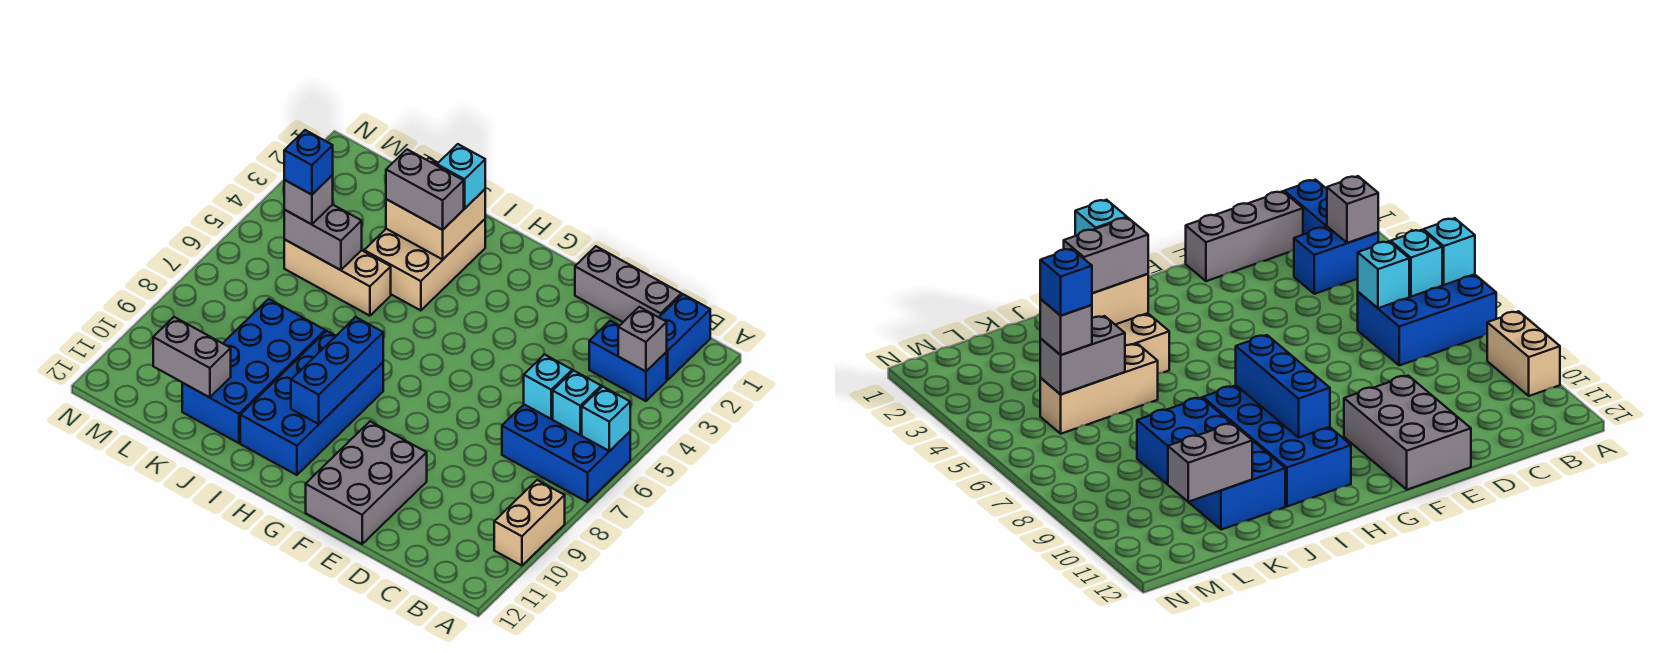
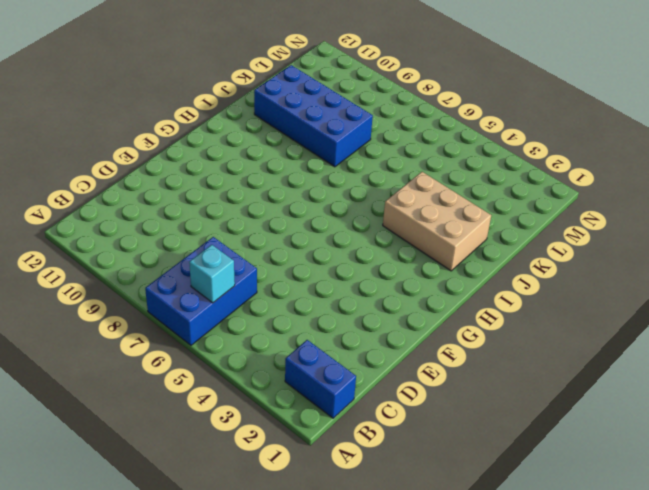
none -> tan brick A9:A10 level 1
none -> blue brick B3:C3 level 1
none -> grey brick C1:E1 level 1

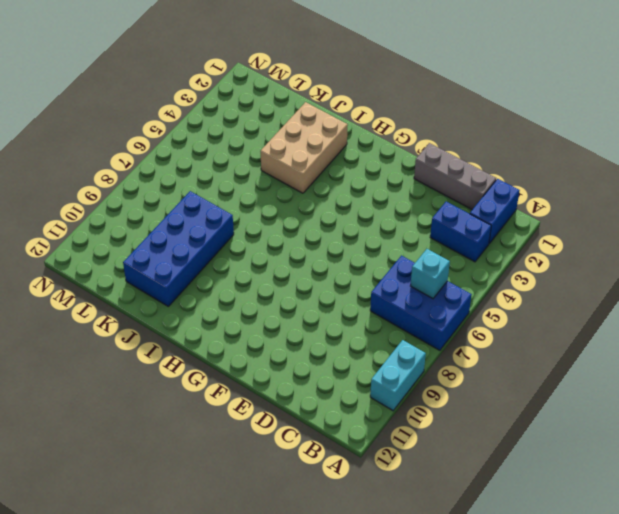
cyan brick A9:A10 level 1 -> tan brick A9:A10 level 1
none -> grey brick E10:F12 level 1
none -> blue brick H8:I11 level 1
none -> tan brick J5:L5 level 1

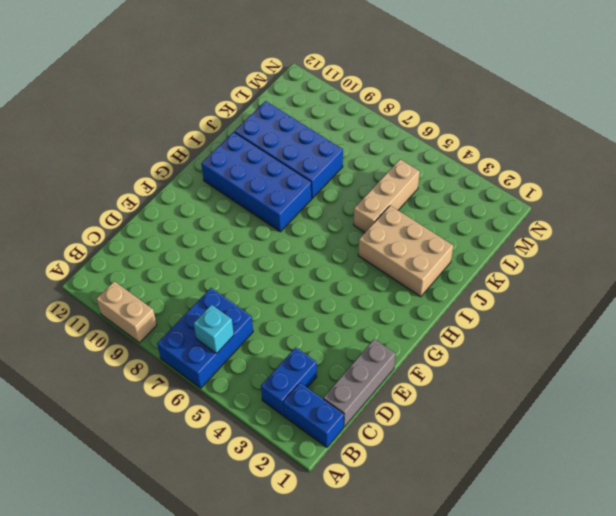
none -> grey brick E10:F12 level 1
none -> cyan brick A6 level 2
none -> grey brick B3 level 2

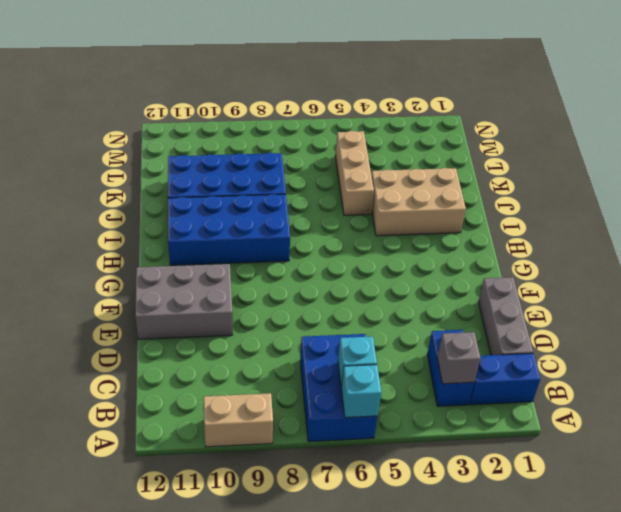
none -> cyan brick C6 level 2
none -> blue brick H8:H10 level 2
none -> tan brick I2:J3 level 2

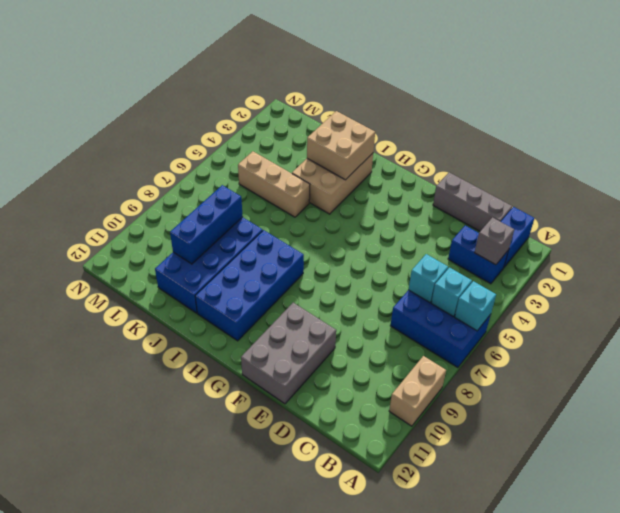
blue brick K8:K10 level 2 -> blue brick H8:H10 level 2
none -> grey brick K5:L5 level 2
none -> grey brick K11:L11 level 2
none -> cyan brick I2 level 3

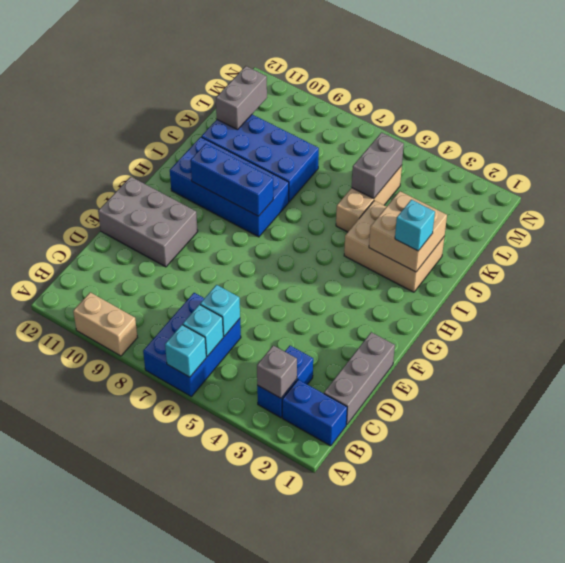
none -> grey brick I3:J3 level 3
none -> grey brick L5 level 3
none -> blue brick L5 level 4

